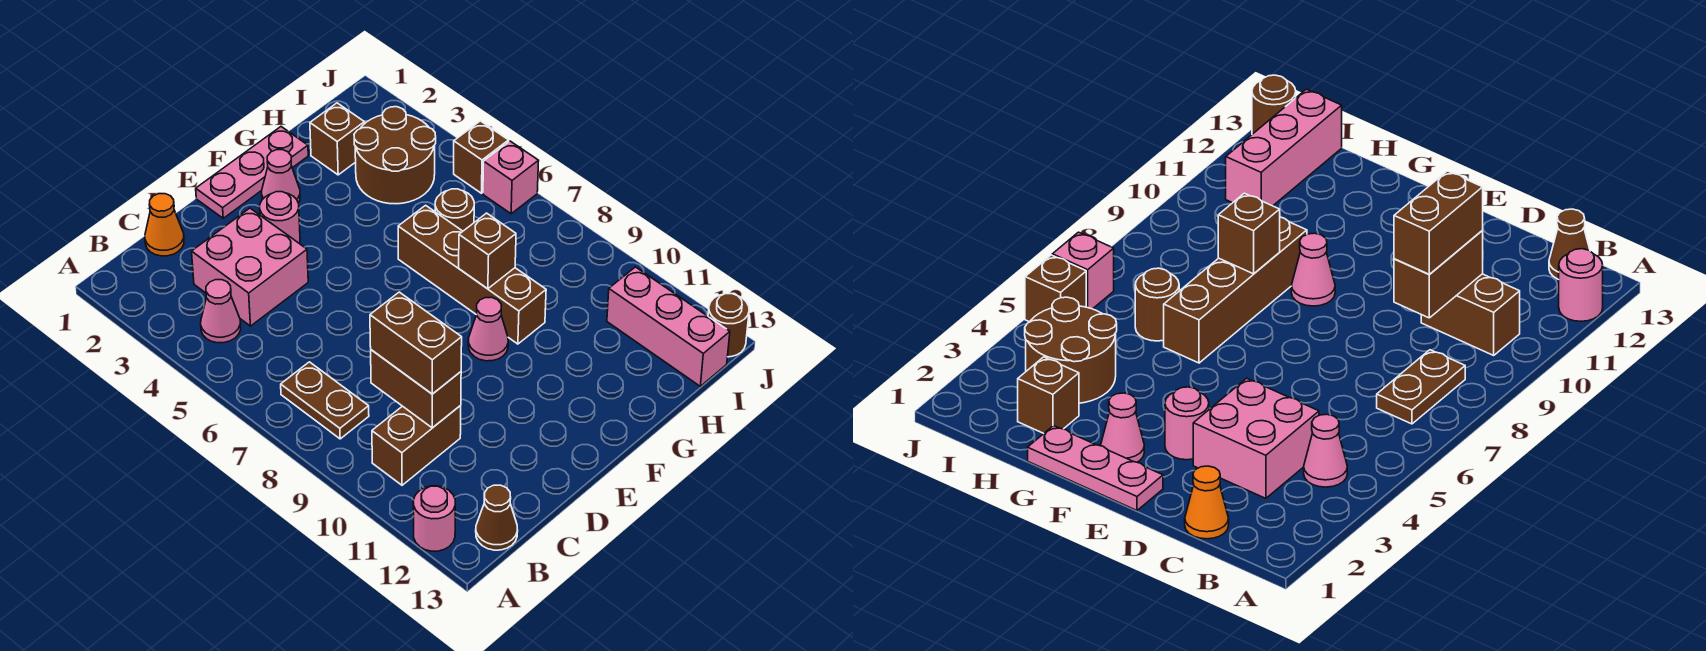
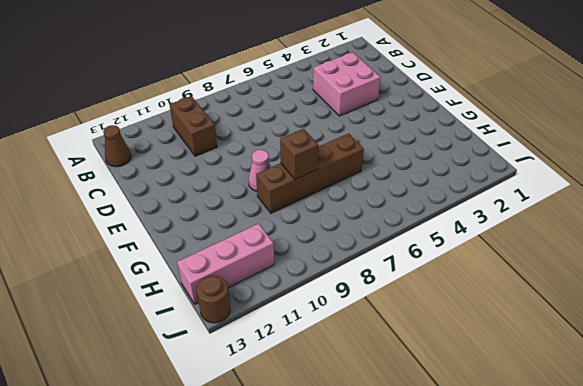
none -> pink round brick A12 level 1
none -> pink cone B4 level 1
none -> brown plate B7:B8 level 1

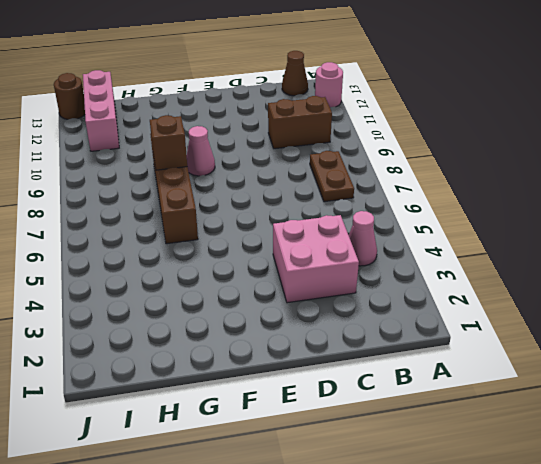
none -> orange cone C1 level 1
none -> pink plate E1:G1 level 1
none -> pink round brick E3 level 1

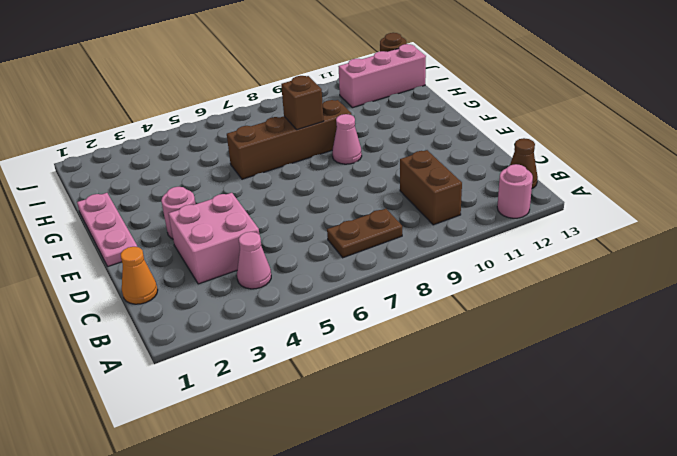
none -> pink cone F2 level 1
none -> brown brick H2 level 1
none -> brown round brick H3:I4 level 1

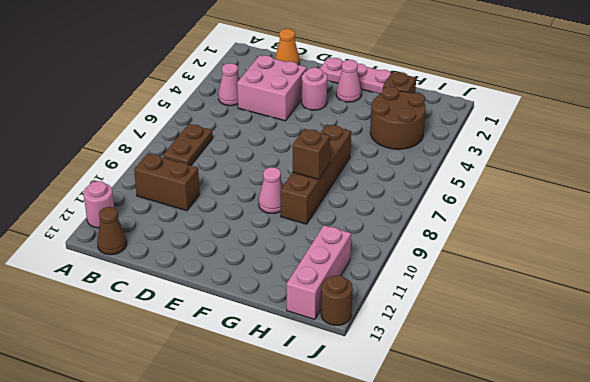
none -> brown round brick H6 level 1
none -> brown brick J5 level 1
none -> pink brick J6 level 1

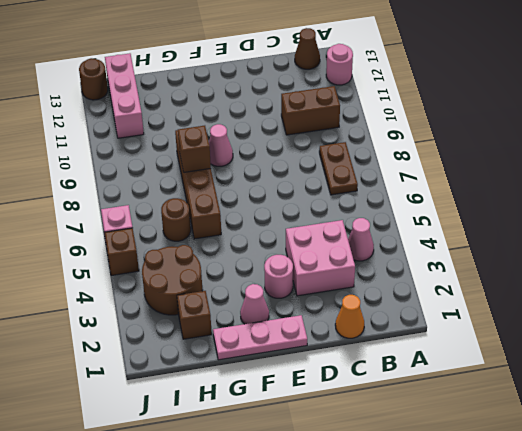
none -> brown brick C9:C10 level 2
none -> brown brick C9:C10 level 3

